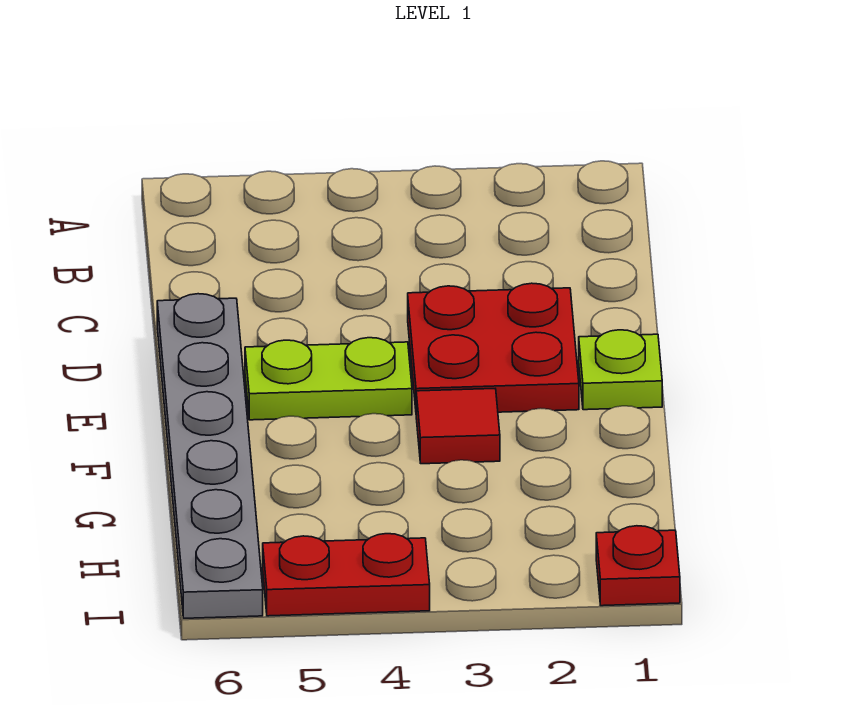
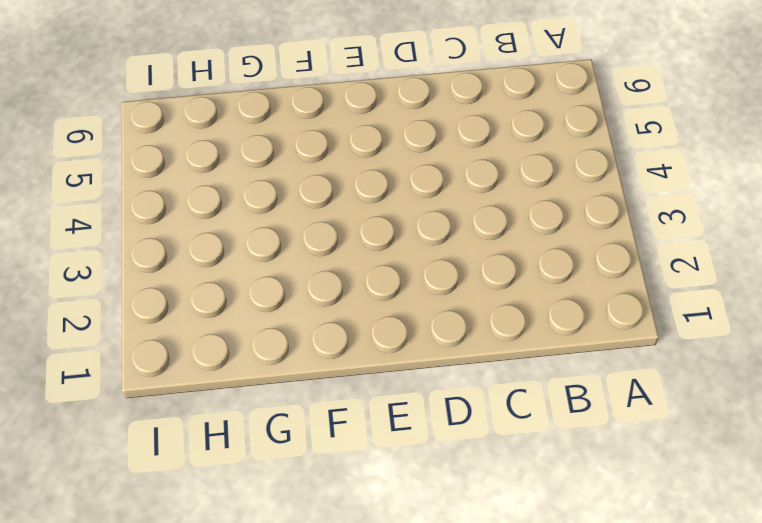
none -> red plate D2:E3 level 1
none -> grey plate D6:I6 level 1

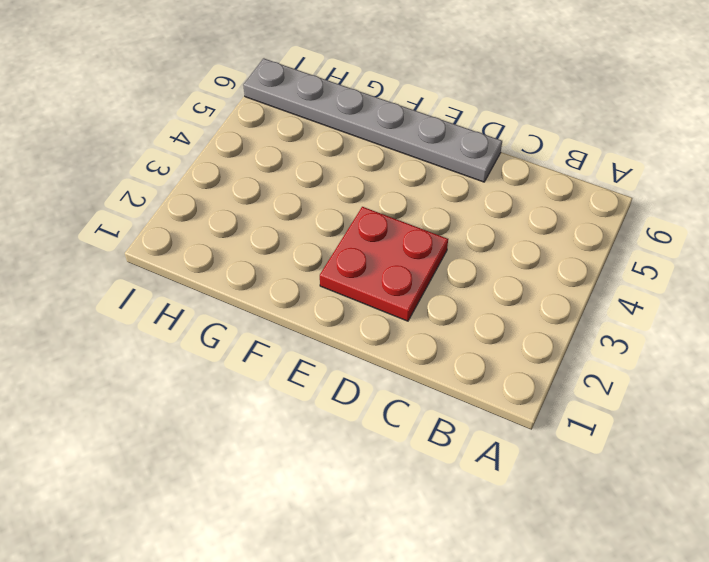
none -> lime plate E1 level 1
none -> lime plate E4:E5 level 1

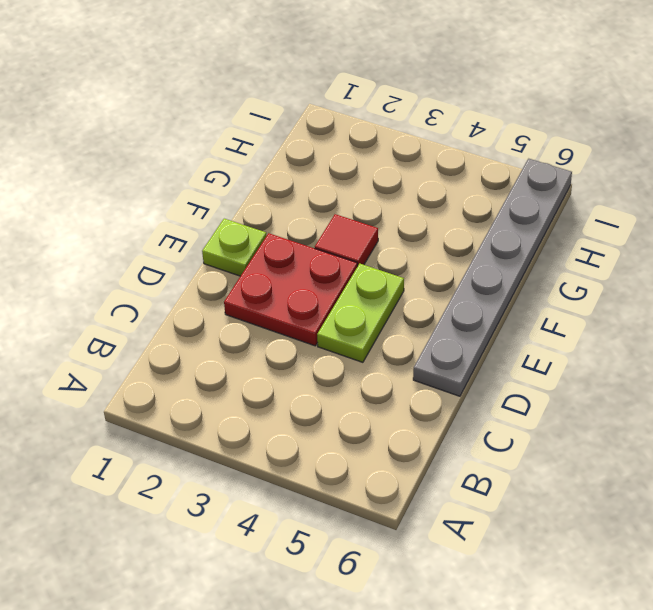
lime plate D4:E4 level 1 -> lime plate E4:E5 level 1
none -> red plate I1 level 1
none -> red plate I4:I5 level 1

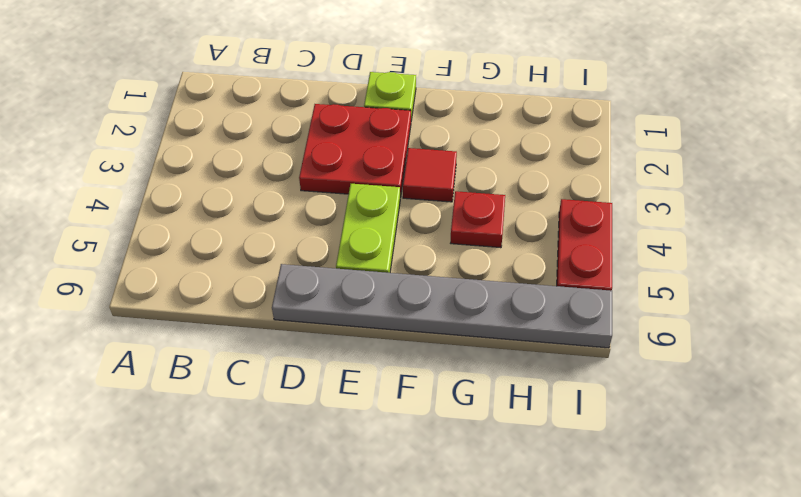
red plate G4 level 1 -> red plate I1 level 1

